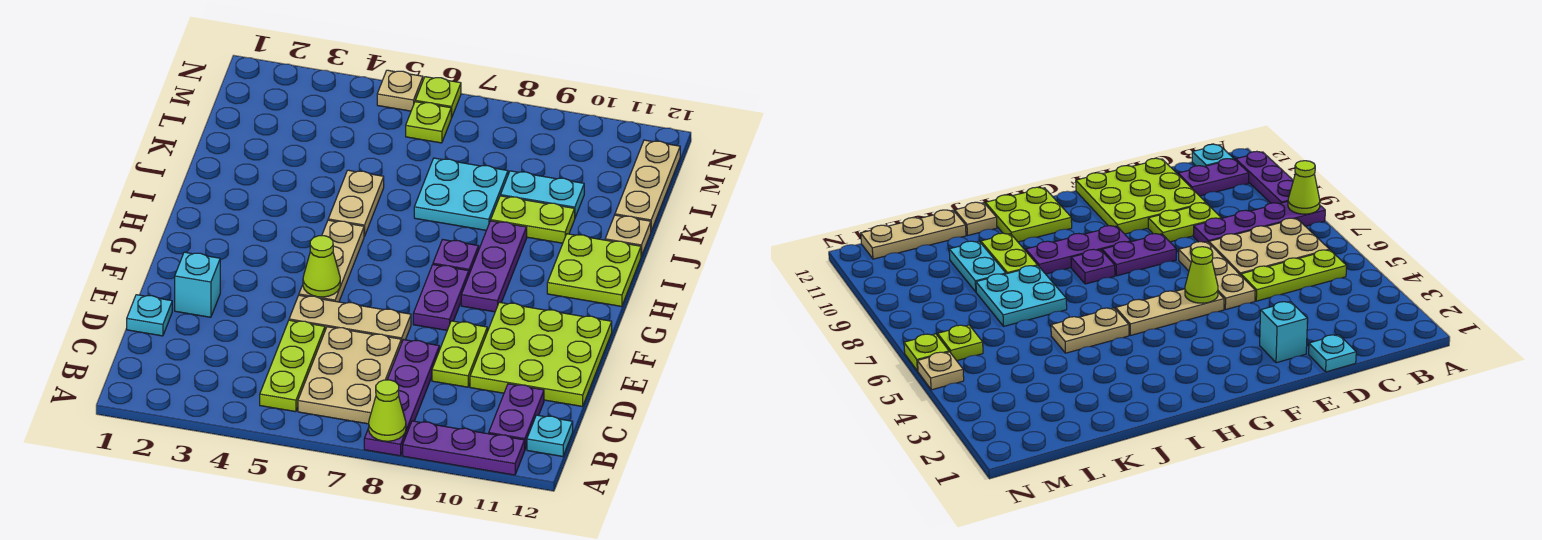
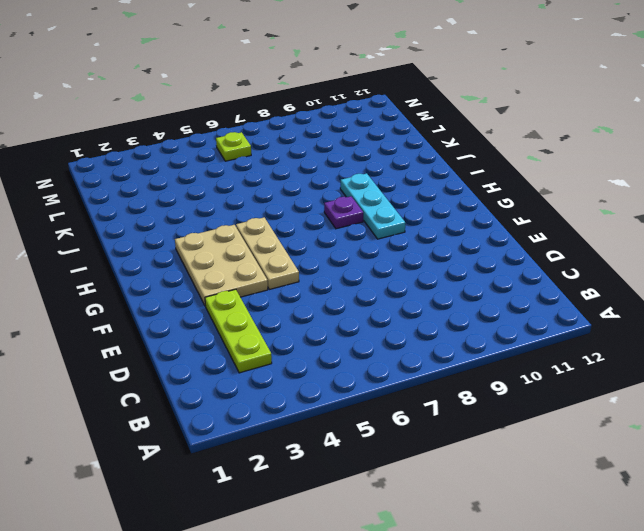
lime plate C3:E3 level 1 -> lime plate B5:D5 level 1
tan plate F3:H4 level 1 -> tan plate B6:D7 level 1
cyan plate G9:I9 level 1 -> purple plate G9:I9 level 1
none -> purple plate A8:D8 level 1
none -> purple plate A9:A11 level 1
none -> purple plate B11:C11 level 1

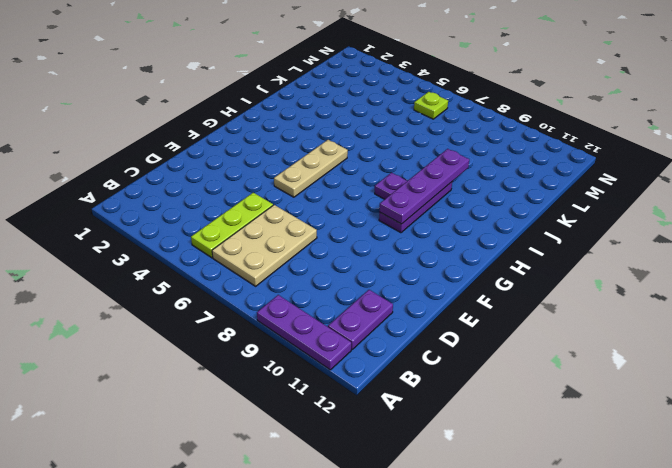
purple plate G9:J9 level 2 -> purple plate A8:D8 level 1
none -> cyan plate B12 level 1
none -> cyan plate D1 level 1
none -> lime plate D9:E9 level 1

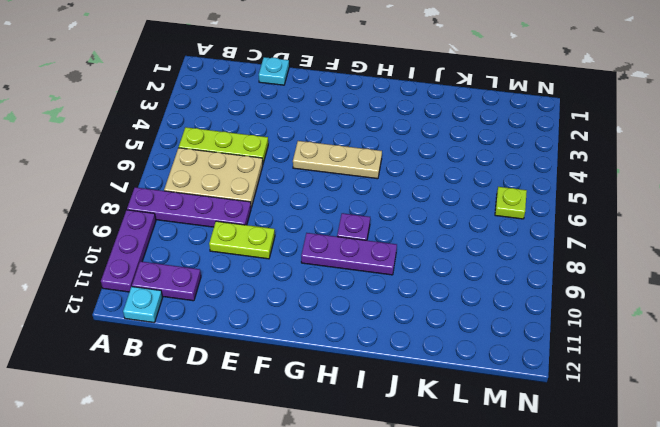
none -> lime plate D10:F12 level 1
none -> cyan brick E2 level 1
none -> tan plate E5:E7 level 1

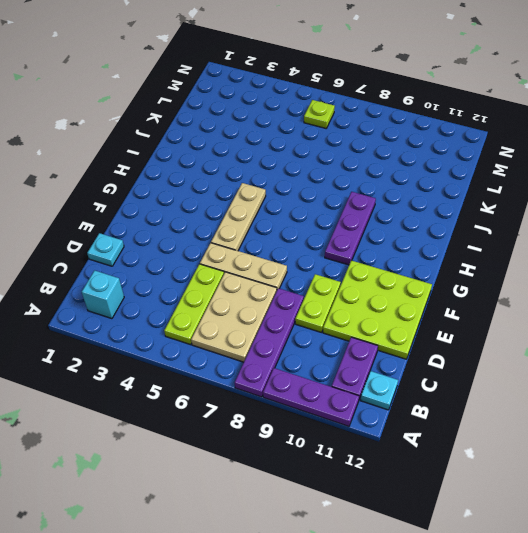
cyan brick B2 level 1 -> cyan brick E2 level 1
none -> purple plate F8:G8 level 1
none -> purple plate H8 level 1
none -> lime plate H11:I12 level 1

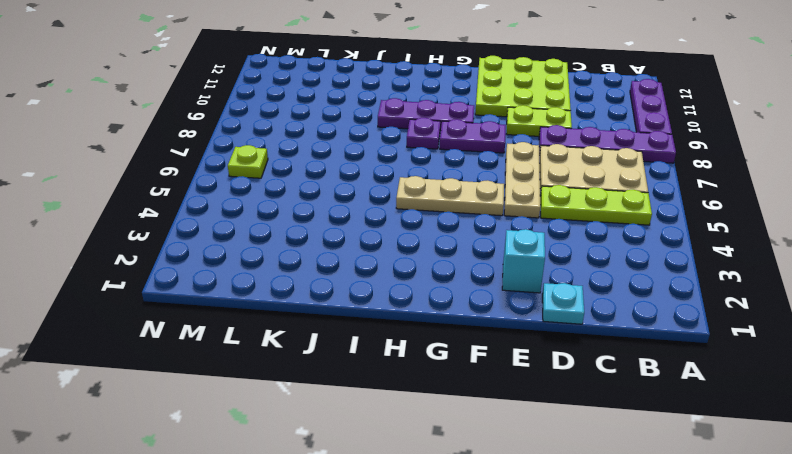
none -> purple plate B11:C11 level 1
none -> cyan plate B12 level 1
none -> lime plate H11:I12 level 1

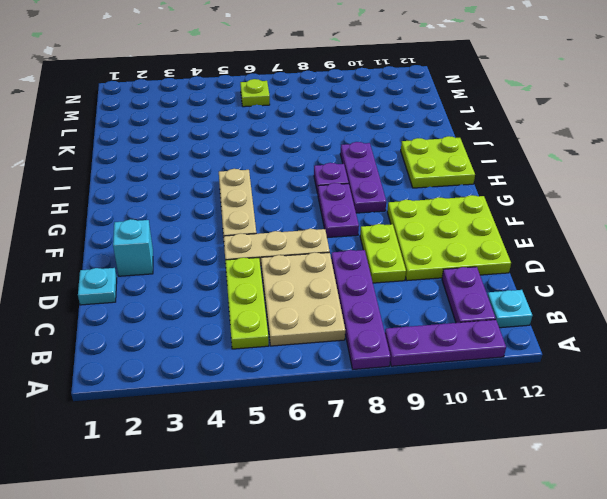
none -> tan plate I5:J5 level 1
none -> cyan plate J7:K8 level 1
none -> lime plate J9:J10 level 1

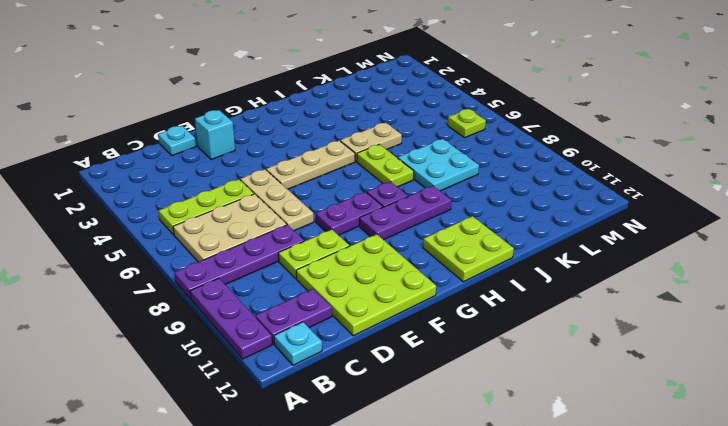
lime plate I6:I7 level 1 -> lime plate J9:J10 level 1
none -> tan plate J12 level 1
none -> cyan plate K9:K10 level 1
none -> tan plate K12:M12 level 1

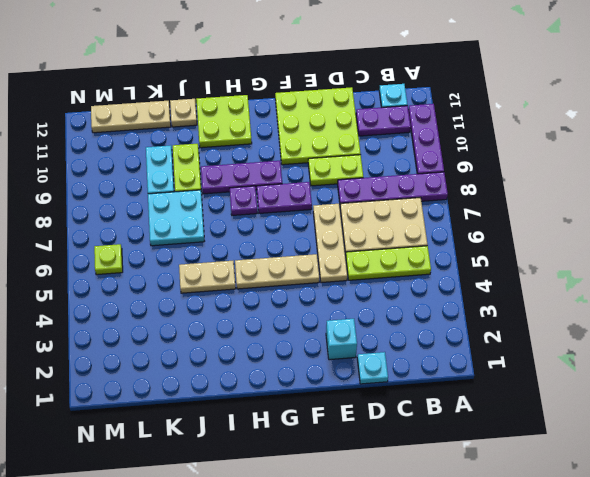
none -> tan plate N5 level 1
none -> lime plate N6 level 1
none -> lime cone A8 level 2

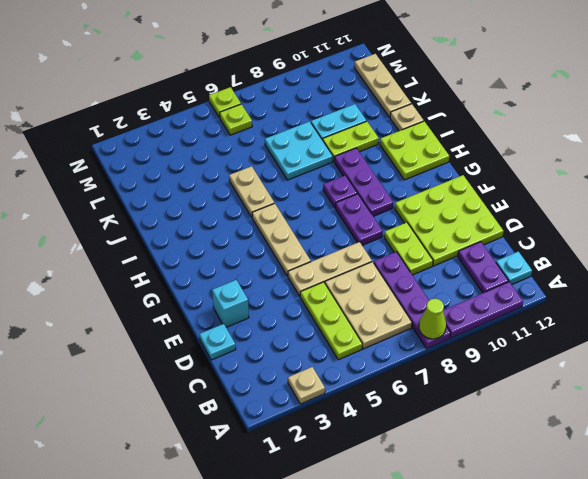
tan plate A3 level 1 -> tan plate N5 level 1
none -> lime cone F5 level 2

